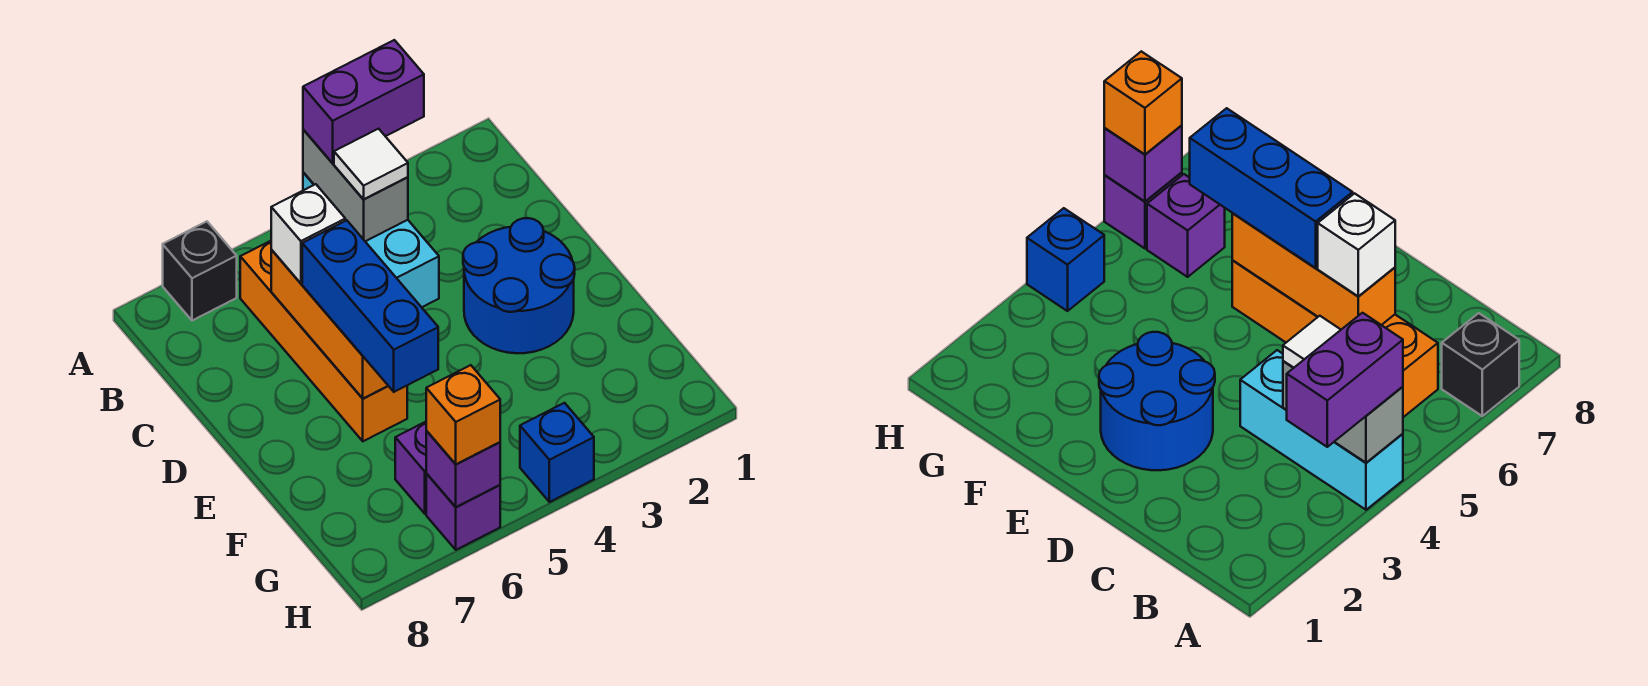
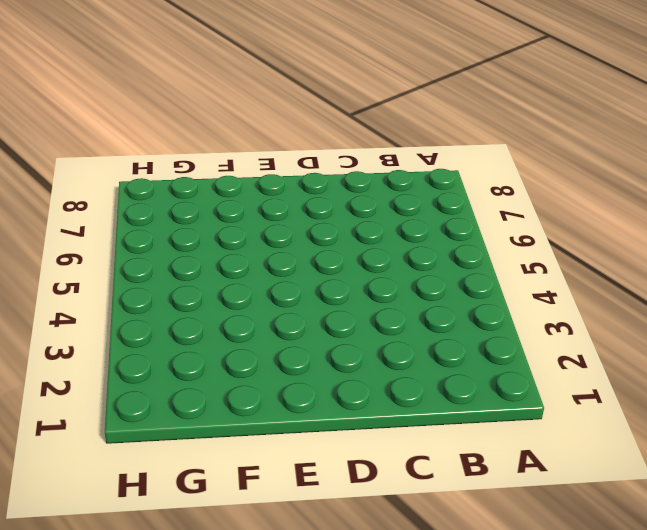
none -> cyan brick A4:C4 level 1
none -> black brick A7 level 1
none -> orange brick B6:E6 level 1

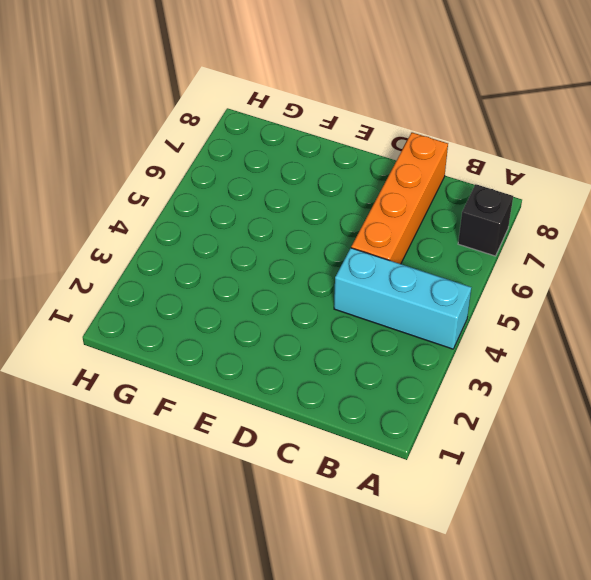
orange brick C5:C8 level 1 -> orange brick B6:E6 level 1
none -> blue round brick D2:E3 level 1
none -> purple brick G6 level 1
none -> blue brick H4 level 1

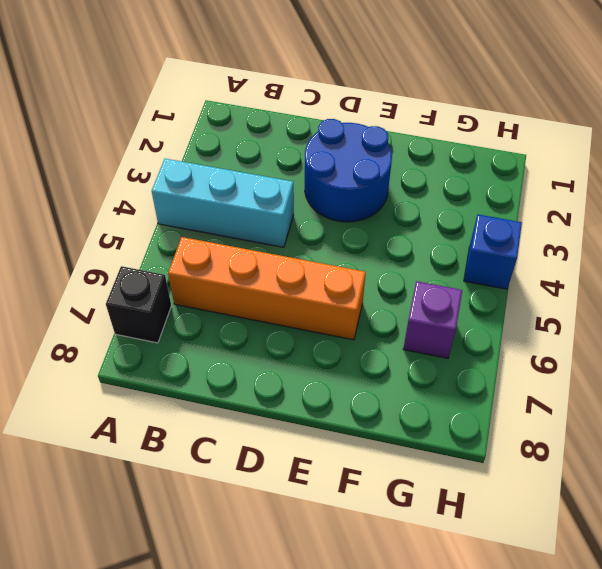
none -> purple brick H6 level 1
none -> grey brick A4:B4 level 2
none -> orange brick C6:E6 level 2

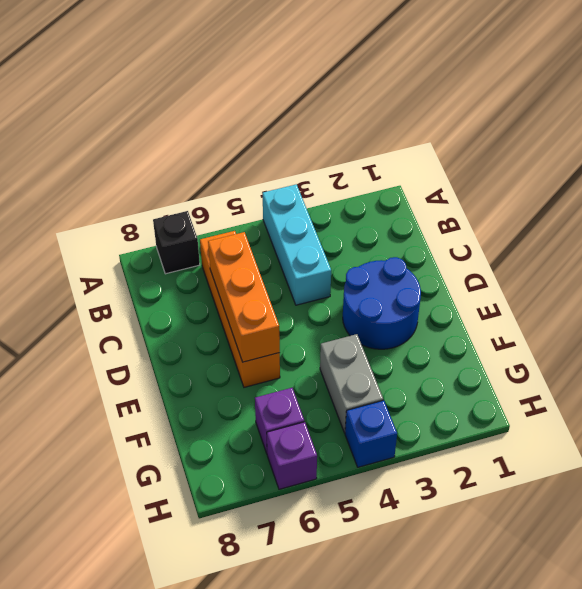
grey brick F4:G4 level 1 -> grey brick A4:B4 level 2
none -> purple brick H6 level 2
none -> purple brick A3:A4 level 3
none -> white tile B4 level 3

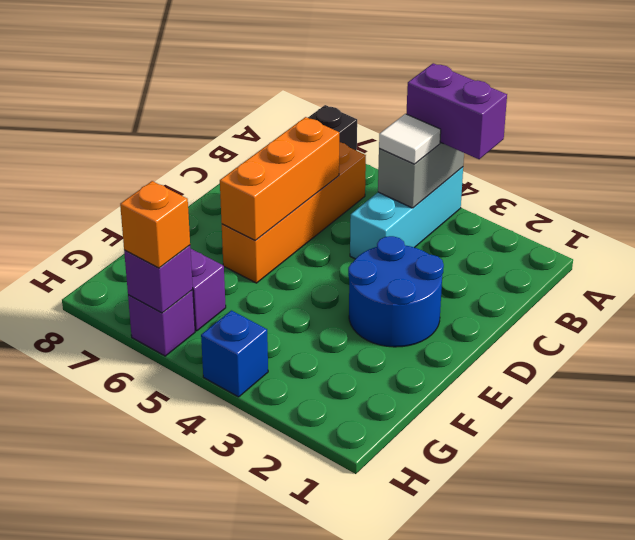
none -> white brick C6 level 3
none -> blue brick D6:F6 level 3

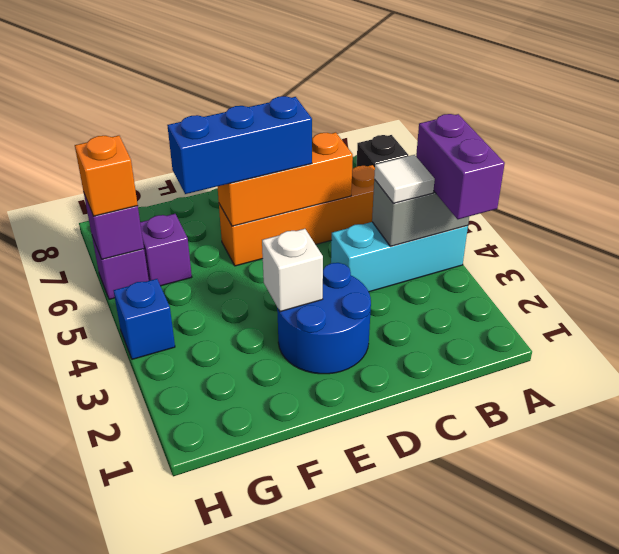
white brick E3 level 2 -> white brick C6 level 3

